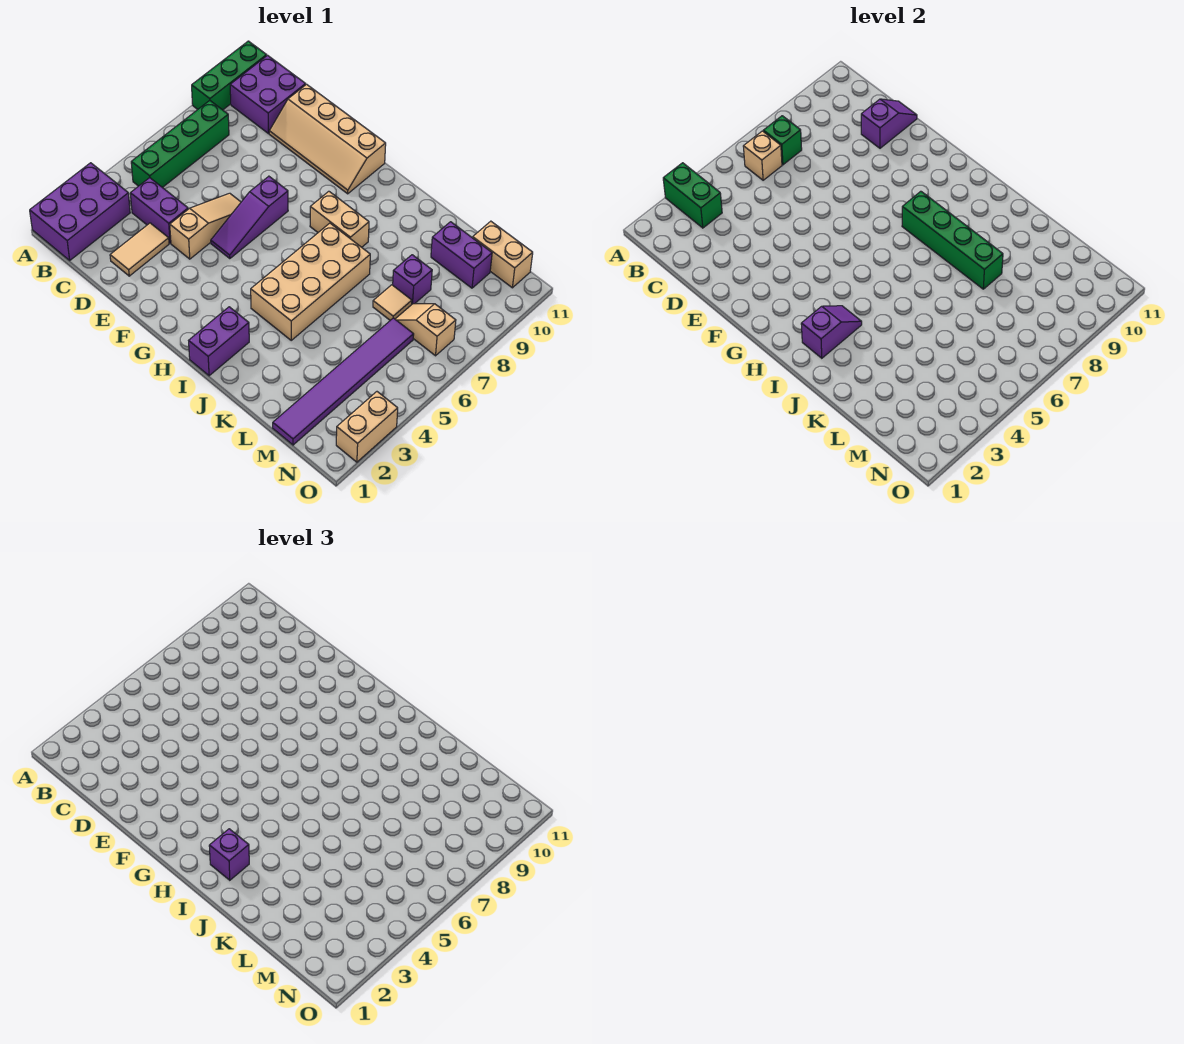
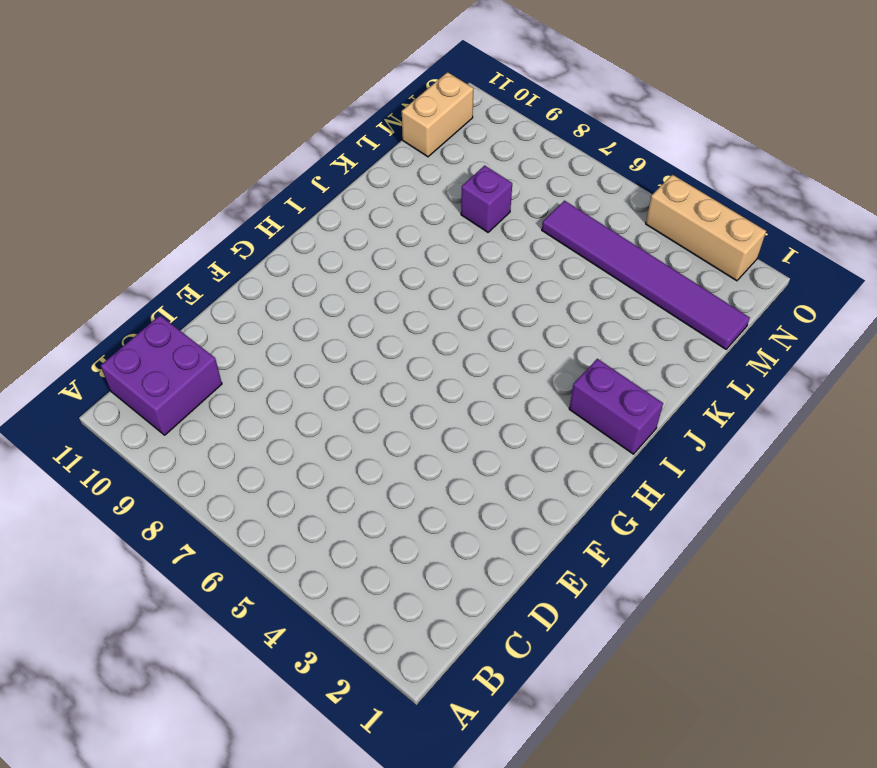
tan brick O2:O4 level 1 -> tan brick O2:O3 level 1
none -> purple brick A1:B3 level 1
none -> green brick A9:A11 level 1
none -> green brick B5:B8 level 1

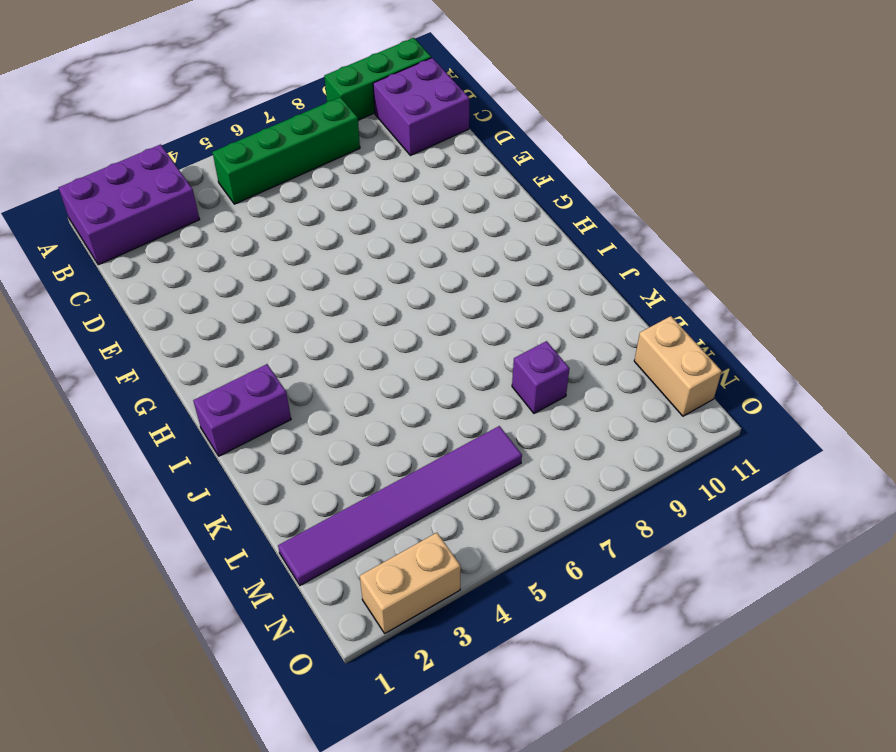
none -> purple brick C4:D4 level 1
none -> tan tile D2:D3 level 1
none -> tan slope D10:G11 level 1 top 11

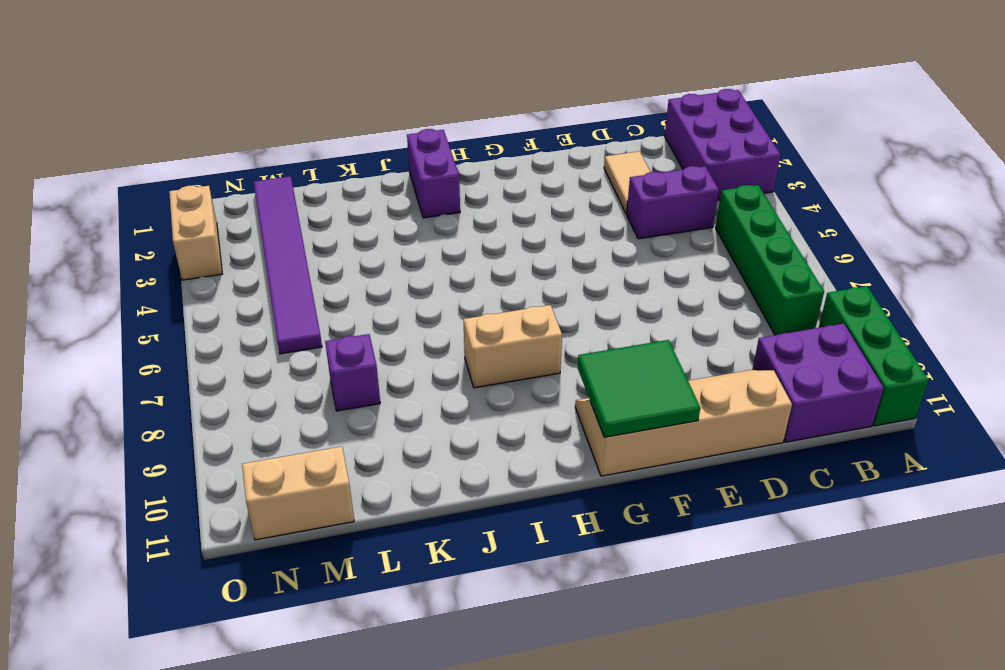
green tile F10:G11 level 2 -> none
none -> tan slope E4:E6 level 1 top 4
none -> purple slope F5:F7 level 1 top 7
none -> tan brick I4:J7 level 1

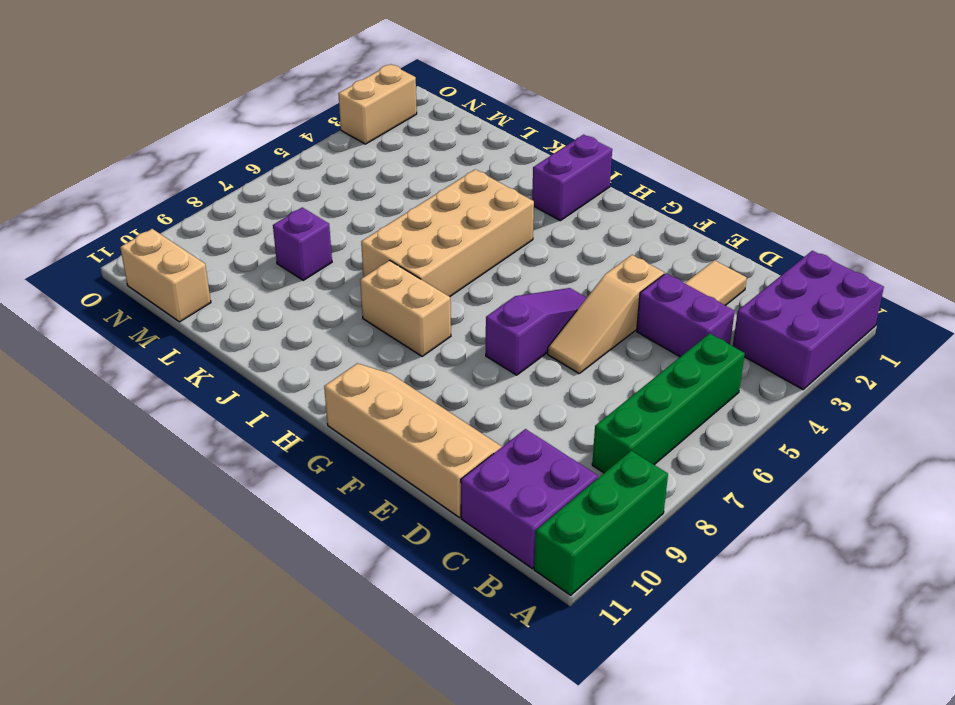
none -> tan tile L7 level 1
none -> purple brick L10:M10 level 1
none -> purple tile M1:M6 level 1

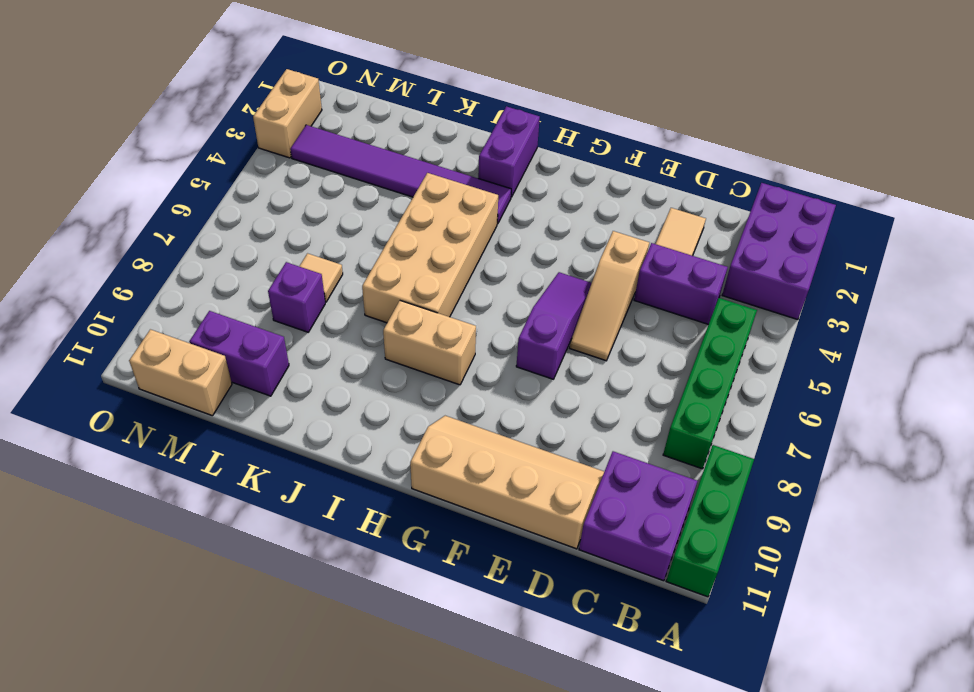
purple tile I3:N3 level 1 -> purple tile M1:M6 level 1
none -> tan slope M7:N7 level 1 top N
none -> green brick A3:B3 level 2
none -> tan brick B6 level 2

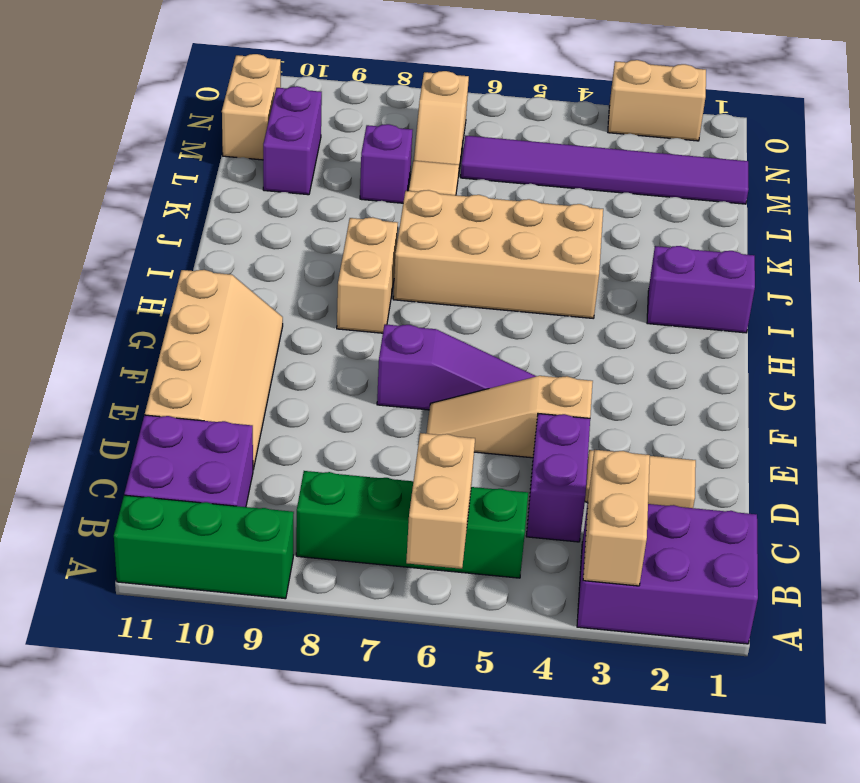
tan brick A3:B3 level 2 -> green brick A3:B3 level 2
tan brick A6:B6 level 2 -> tan brick B6 level 2
none -> green brick B7 level 2
none -> purple slope D10:D11 level 2 top 10
none -> green brick H8:K8 level 2

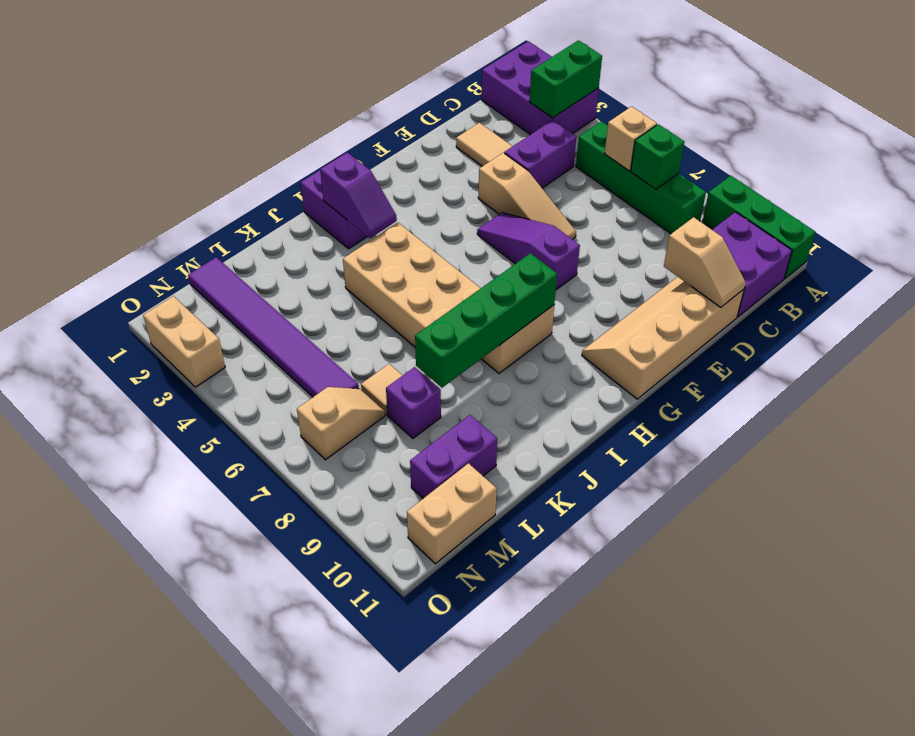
tan slope D10:D11 level 2 top 10 -> purple slope D10:D11 level 2 top 10
none -> purple brick I2 level 3

